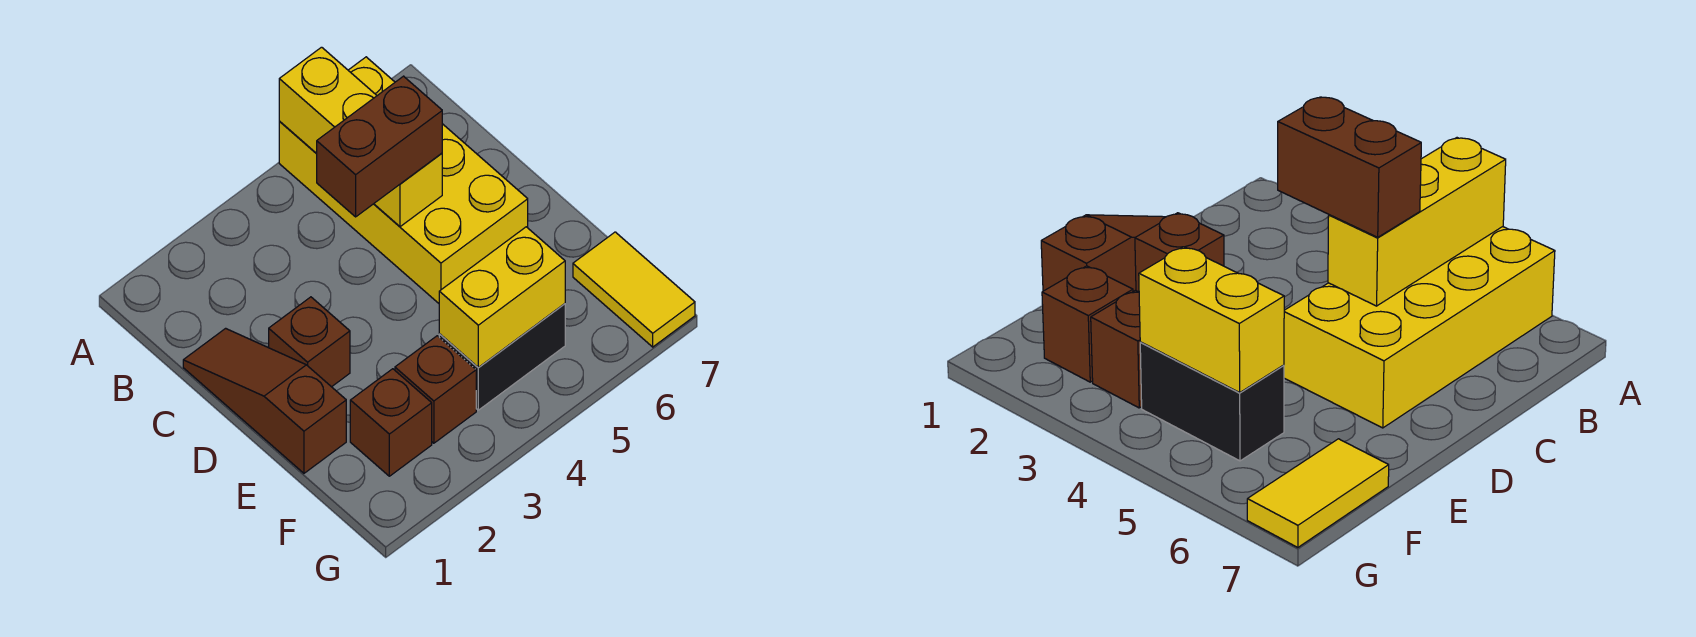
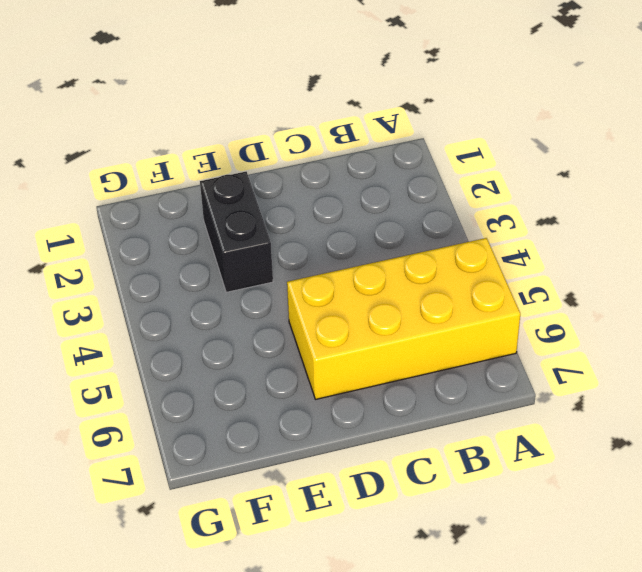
black brick E2:E3 level 1 -> black brick F4:F5 level 1
none -> brown slope C1:E1 level 1 top E
none -> brown brick D2 level 1

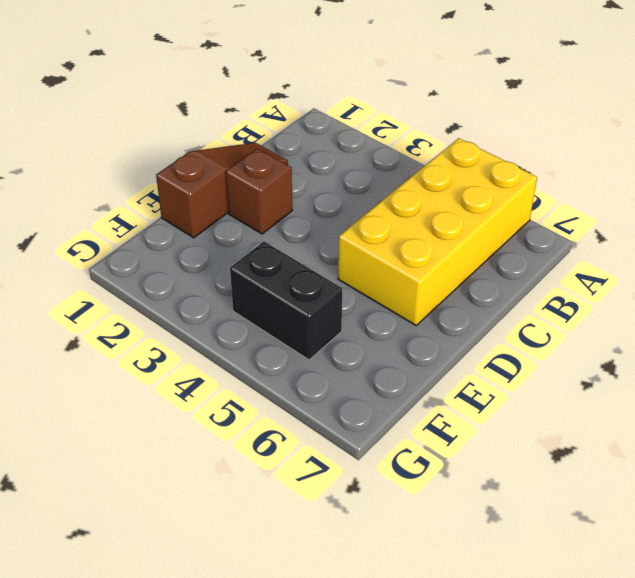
none -> brown brick F2 level 1
none -> brown brick F3 level 1

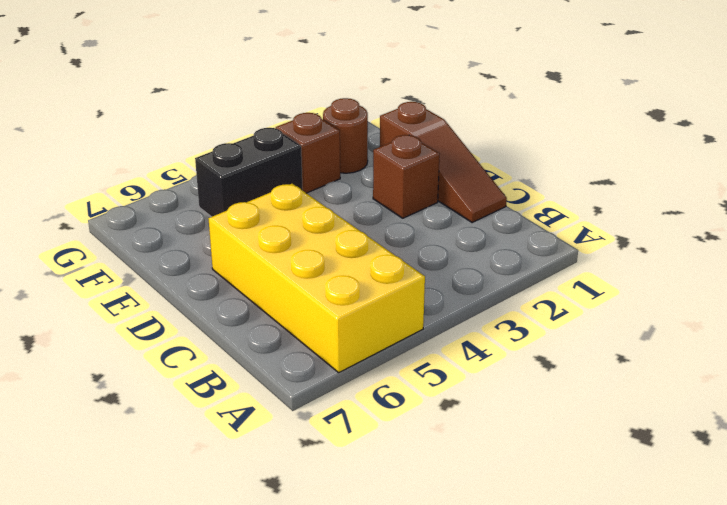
brown round brick F2 level 1 -> brown brick F2 level 1
none -> yellow tile F7:G7 level 1
none -> yellow brick A5:C5 level 2

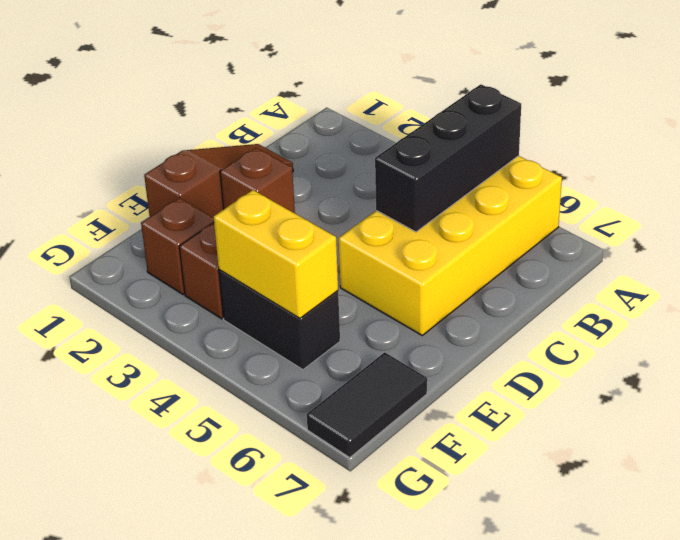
black brick A5:C5 level 2 -> yellow brick A5:C5 level 2
black tile F7:G7 level 1 -> yellow tile F7:G7 level 1
none -> brown brick C4:C5 level 3

